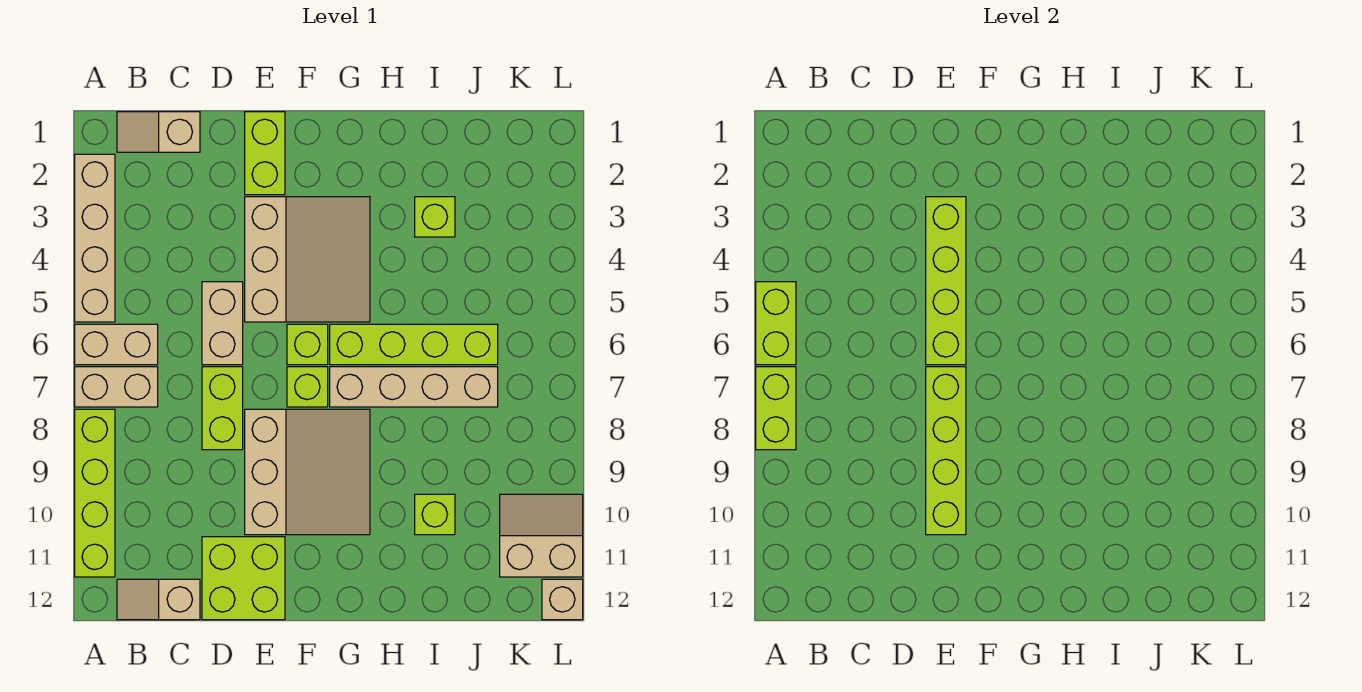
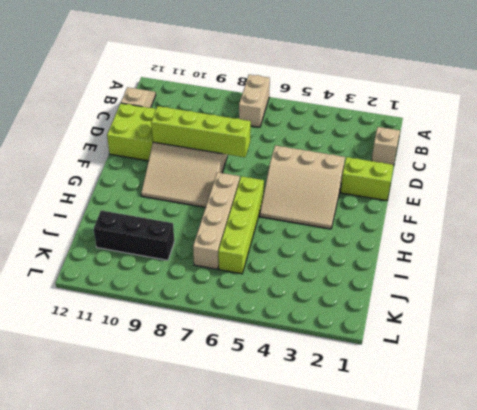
black brick J9:J11 level 1 -> none
none -> tan brick A2:A5 level 1
none -> tan brick A6:B6 level 1
none -> lime brick A8:A11 level 1

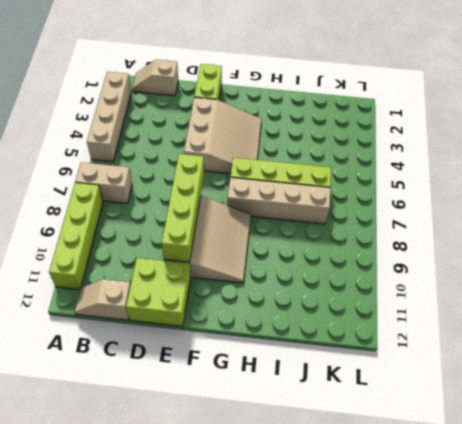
none -> tan brick A6:B6 level 1
none -> tan brick D5:D6 level 1
none -> lime brick D7:D8 level 1

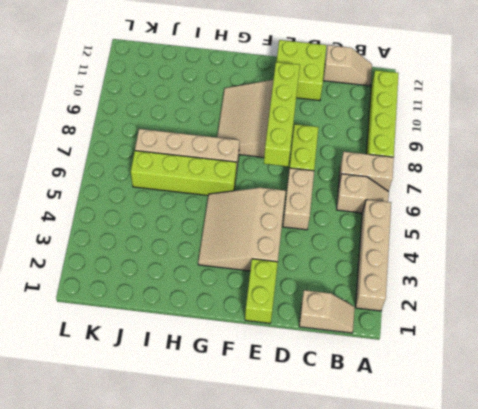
tan slope A6:B6 level 1 top B -> tan brick A6:B6 level 1
none -> lime brick F6 level 1
none -> lime brick F7 level 1
none -> lime brick I3 level 1

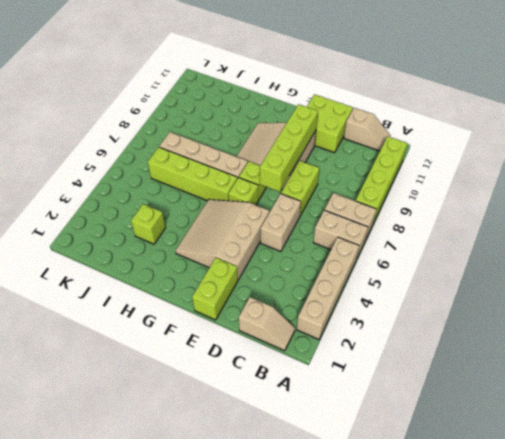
none -> lime brick I10 level 1
none -> tan slope K10:L11 level 1 top 11
none -> tan brick L12 level 1

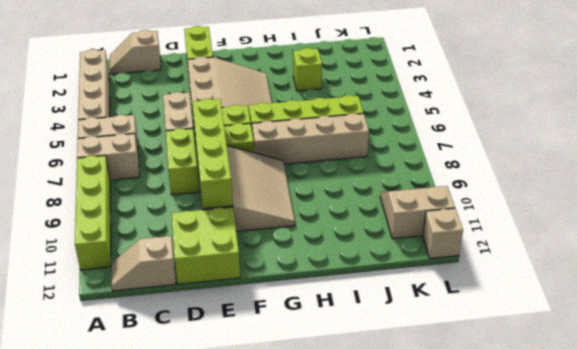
none -> lime brick I10 level 1
none -> lime brick A5:A6 level 2
none -> lime brick A7:A8 level 2

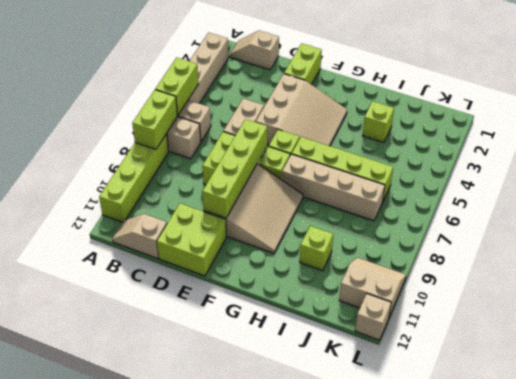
none -> lime brick E3:E6 level 2

